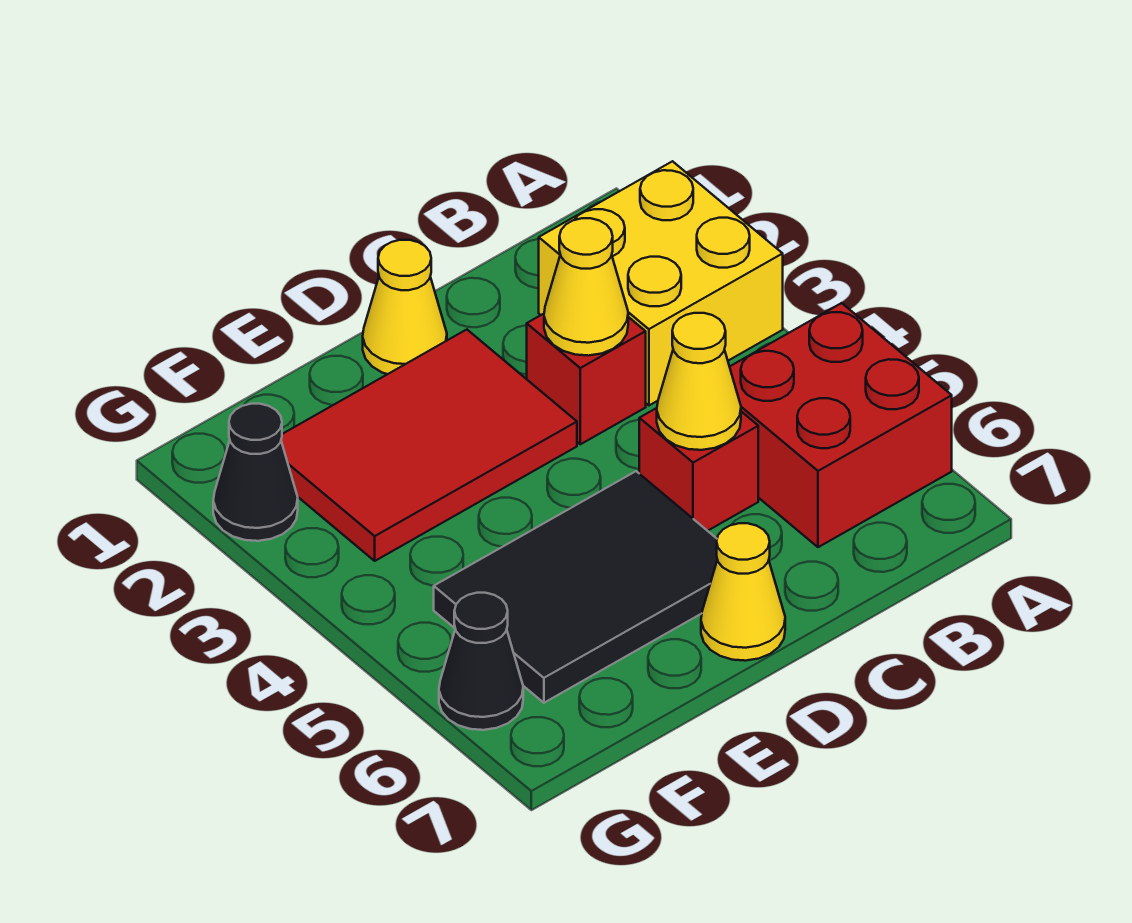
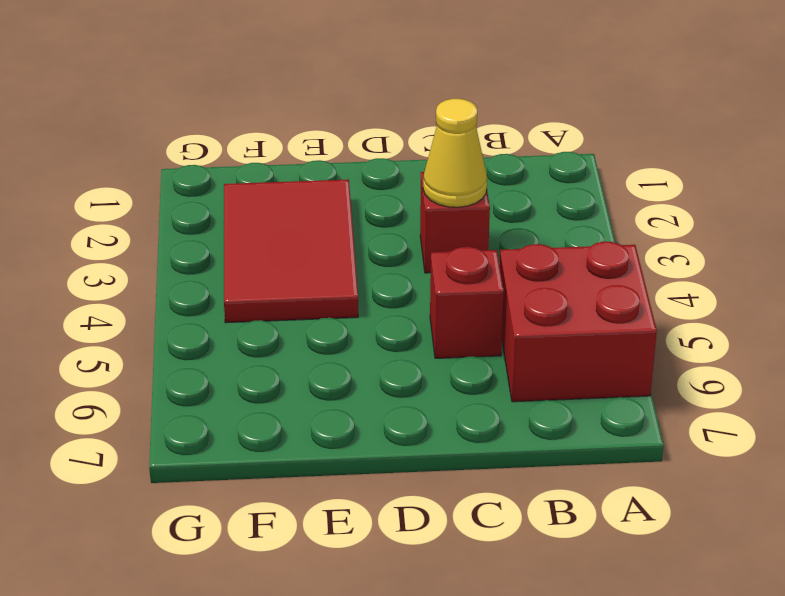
red tile E2:F4 level 1 -> red tile D2:F3 level 1
none -> yellow brick A2:B3 level 1
none -> yellow cone D1 level 1
none -> black tile D5:F6 level 1

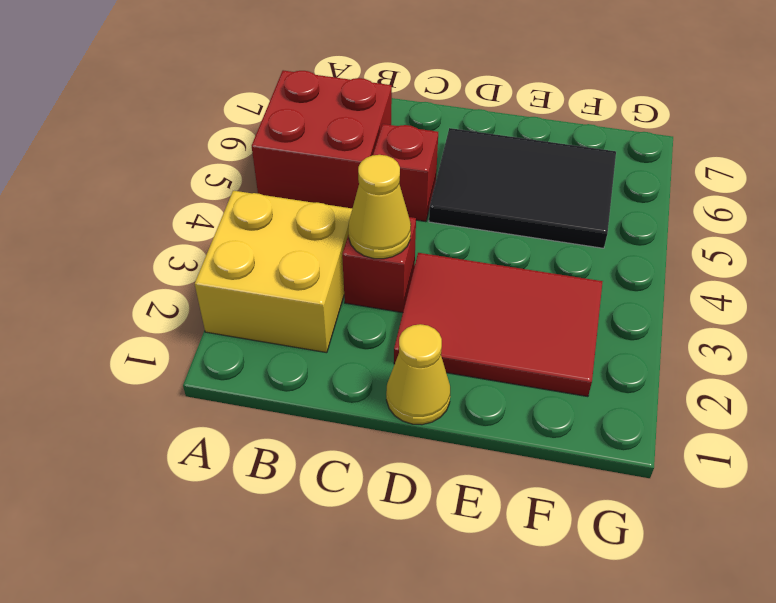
none -> yellow cone D7 level 1
none -> black cone G2 level 1
none -> black cone G6 level 1

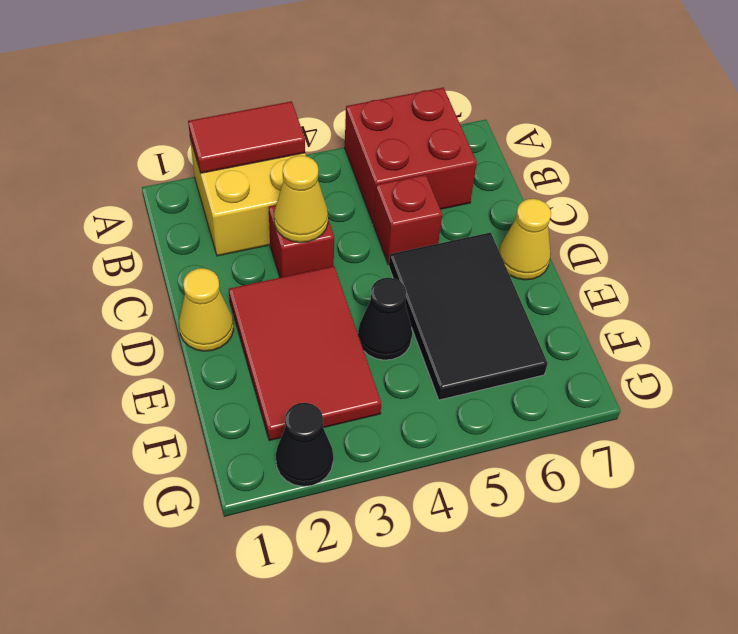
red tile A2:A3 level 2 -> none
black cone E4 level 1 -> black cone G6 level 1
none -> yellow cone C5 level 2

